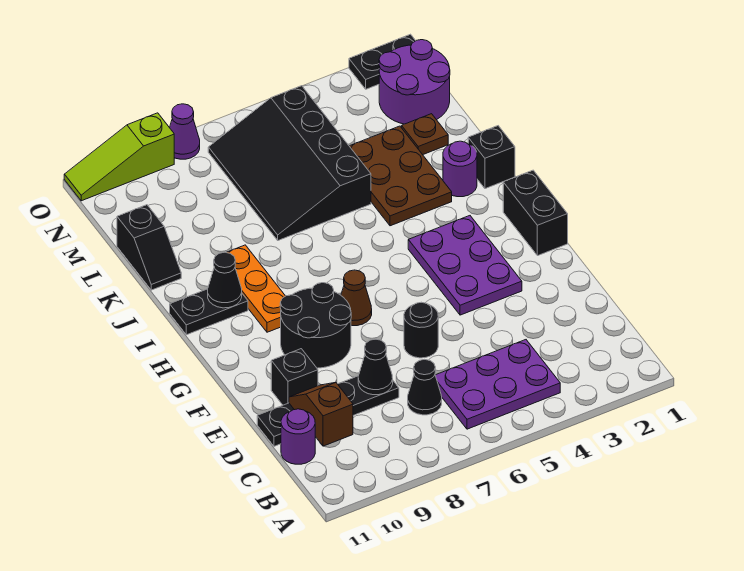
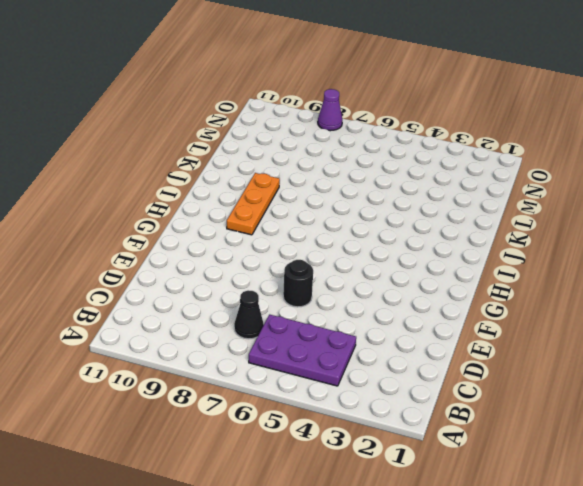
none -> purple round brick C11 level 1
none -> black plate D8:D11 level 1
none -> black brick E10 level 1

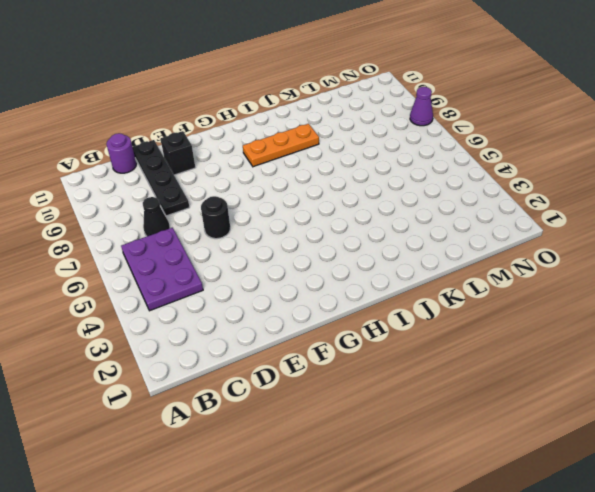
none -> purple plate F3:H4 level 1
none -> black round brick F8:G9 level 1
none -> black brick G1:H1 level 1

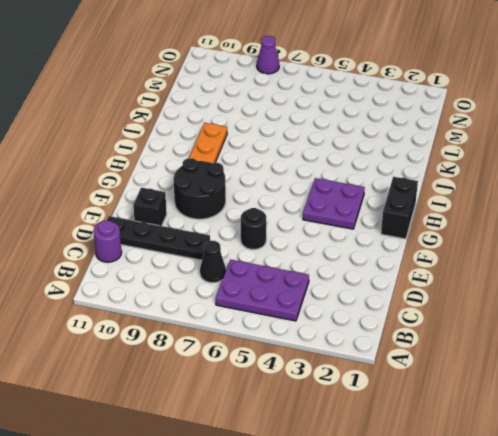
purple plate G3:H4 level 1 -> purple plate F3:H4 level 1
none -> brown cone G7 level 1
none -> black plate I10:I11 level 1
none -> black brick J1 level 1

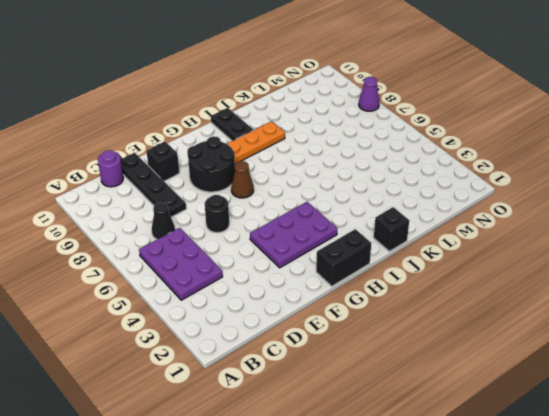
none -> purple round brick J2 level 1
none -> brown plate J3:L4 level 1
none -> black slope K5:N7 level 1 top 5

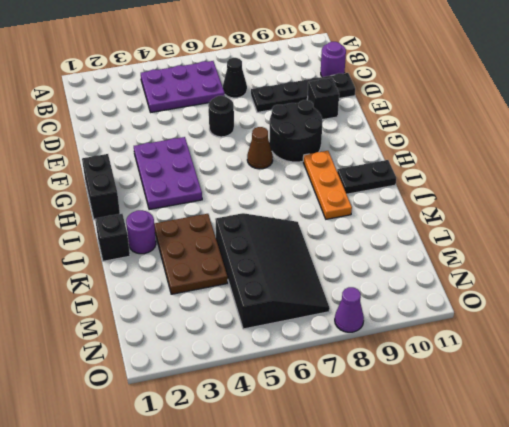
none -> black slope K11:L11 level 1 top L
none -> brown plate L2 level 1
none -> purple round brick M1:N2 level 1

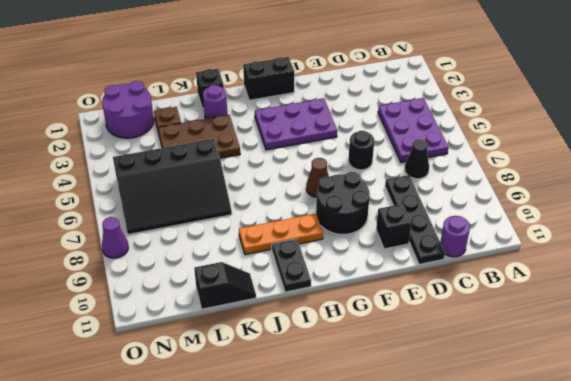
none -> black plate O1:O2 level 1
none -> lime slope O9:O11 level 1 top 9
none -> brown slope C10:D10 level 2 top C

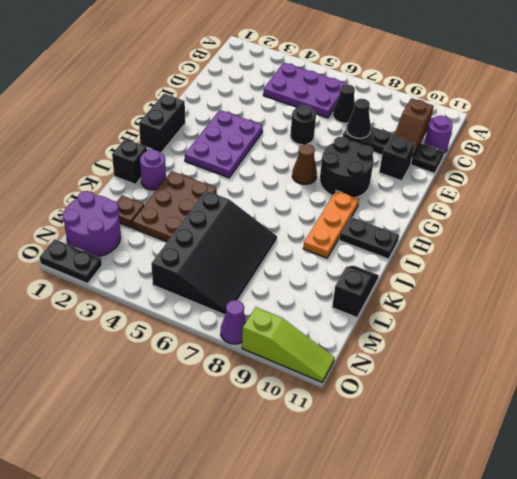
none -> black cone I10 level 2

